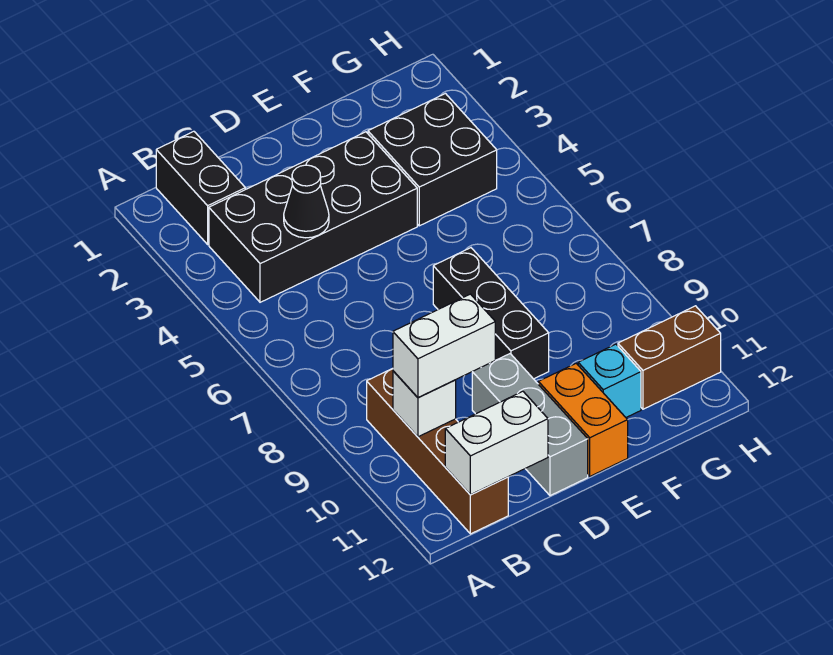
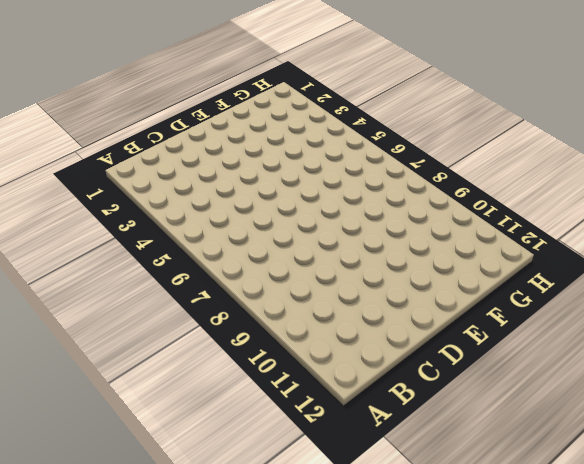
none -> black brick B1:B2 level 1
none -> black brick B3:E4 level 1
none -> brown brick B9:B12 level 1

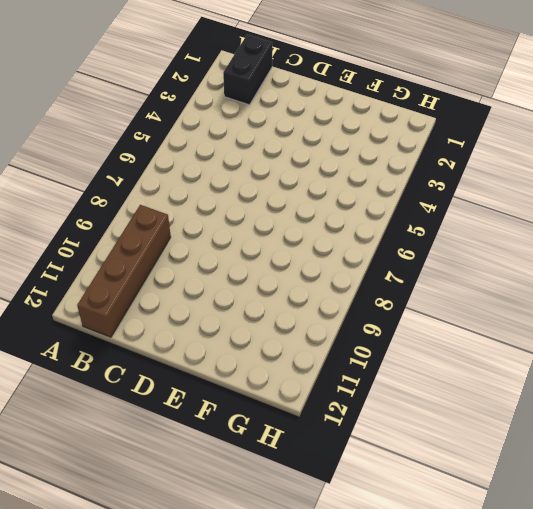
none -> black brick B3:E4 level 1
none -> grey brick D10:D12 level 1
none -> black brick E7:E9 level 1

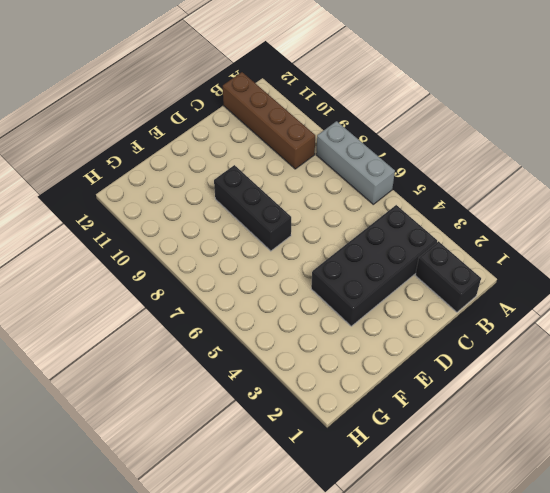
grey brick A6:A8 level 1 -> grey brick D10:D12 level 1
none -> orange brick E11:E12 level 1
none -> black brick F3:G4 level 1
none -> cyan brick F11 level 1

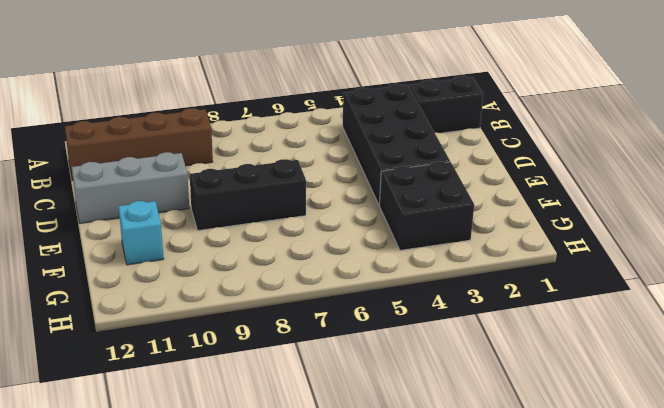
none -> orange brick E11:E12 level 1
none -> brown brick G11:H11 level 1
none -> white brick B10 level 2

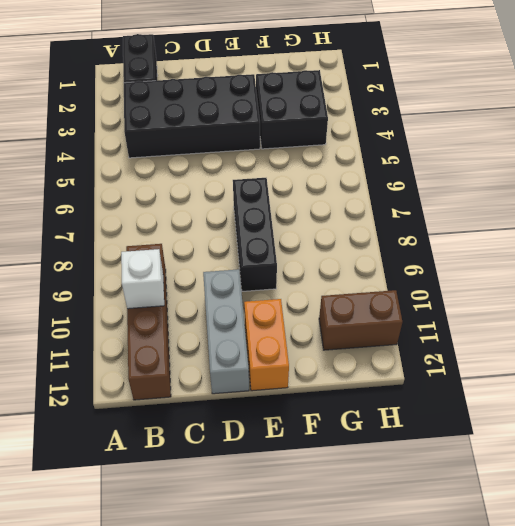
none -> cyan brick F11 level 1
none -> white brick B12:C12 level 2
none -> black cone C4 level 2

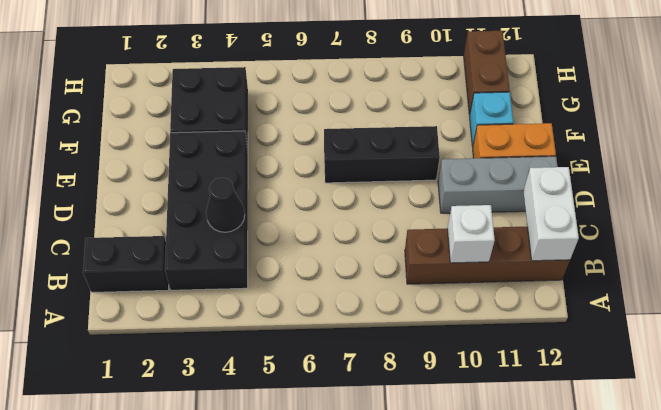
none -> white brick B10:C10 level 3

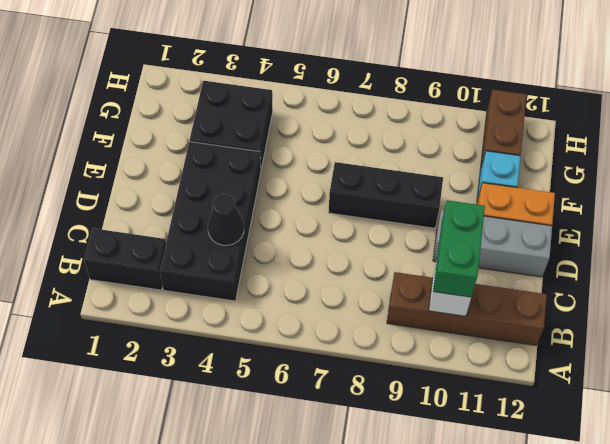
green brick B10:C10 level 3 -> white brick B10:C10 level 3
none -> white brick B12:C12 level 2

